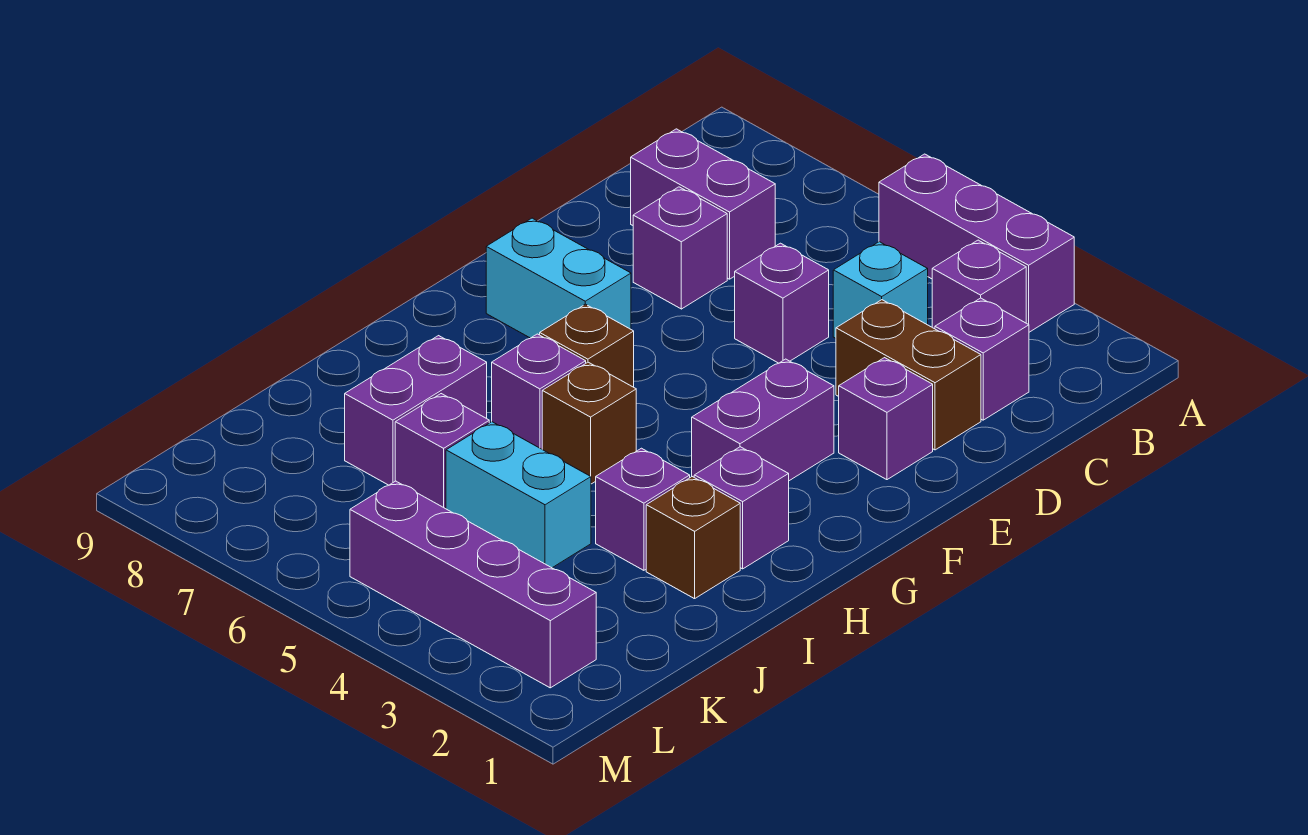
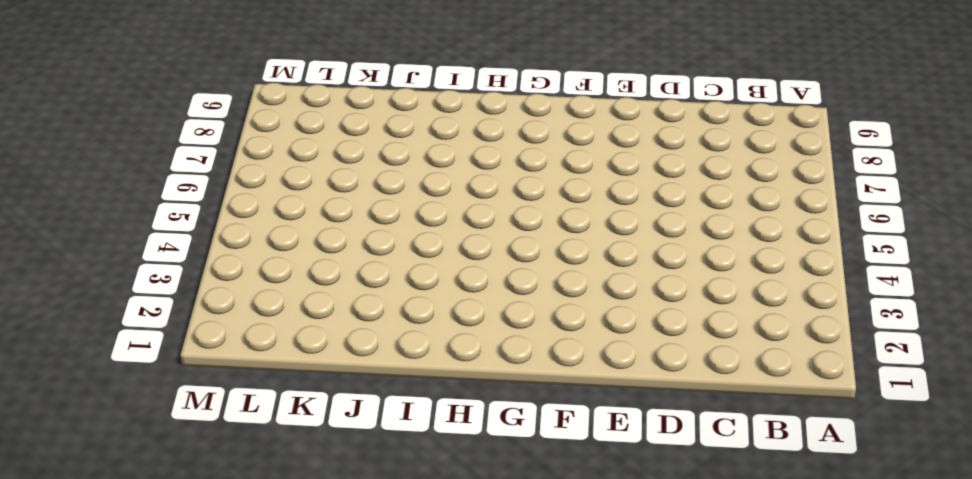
none -> purple brick A3:A5 level 1
none -> purple brick B3 level 1
none -> purple brick C2 level 1

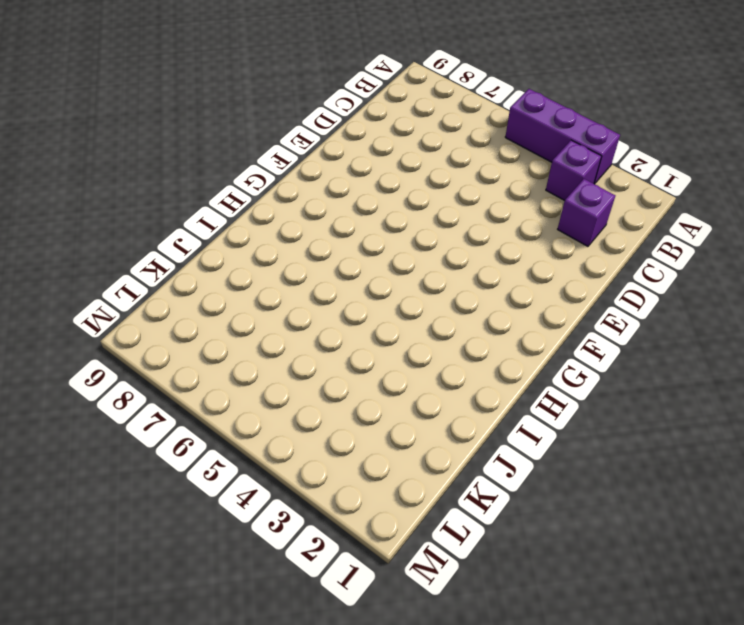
none -> cyan brick C4 level 1
none -> purple brick C7:C8 level 1
none -> brown brick D2:D3 level 1

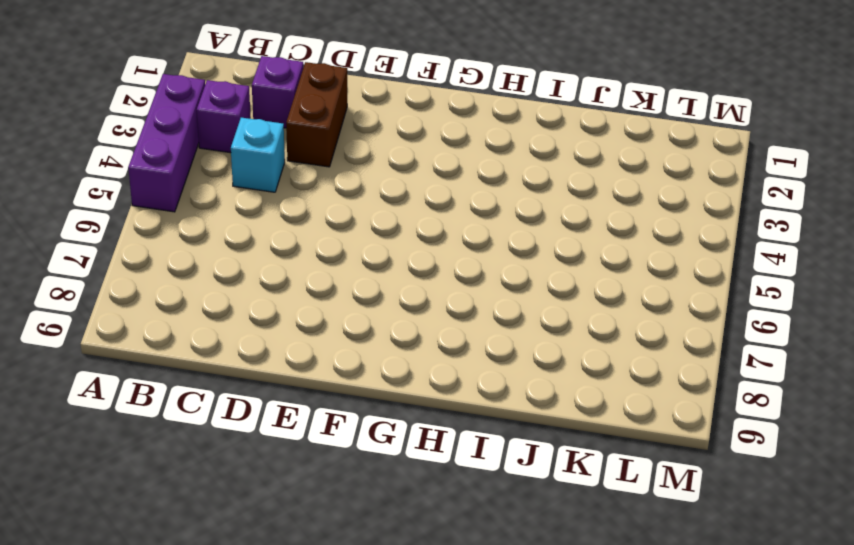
none -> purple brick C7:C8 level 1
none -> purple brick D5 level 1
none -> purple brick D7 level 1

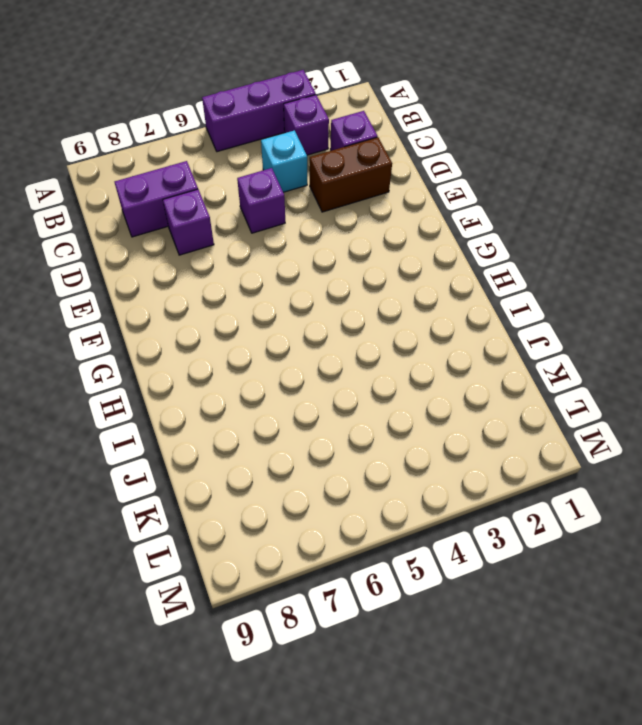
none -> purple brick E2 level 1
none -> purple brick F3:G3 level 1
none -> cyan brick F7:F8 level 1

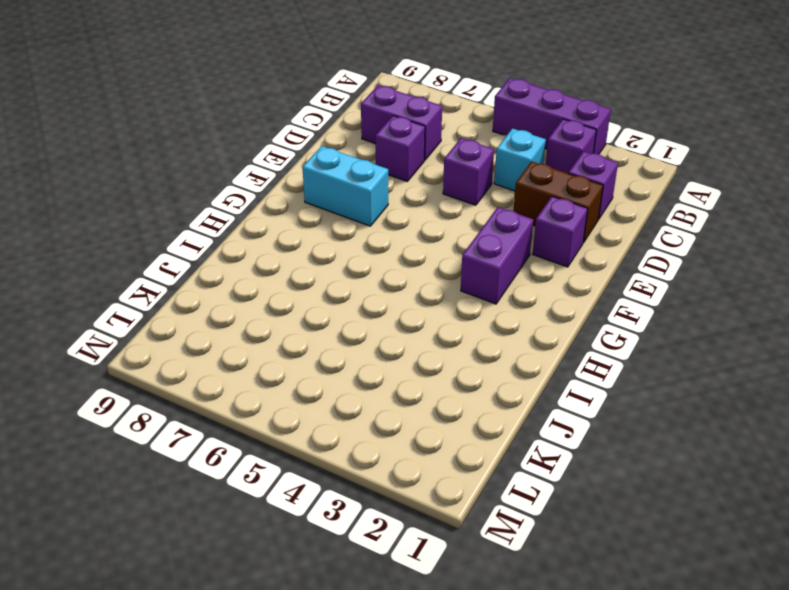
none -> brown brick G6 level 1
none -> purple brick H2 level 1
none -> brown brick H5 level 1

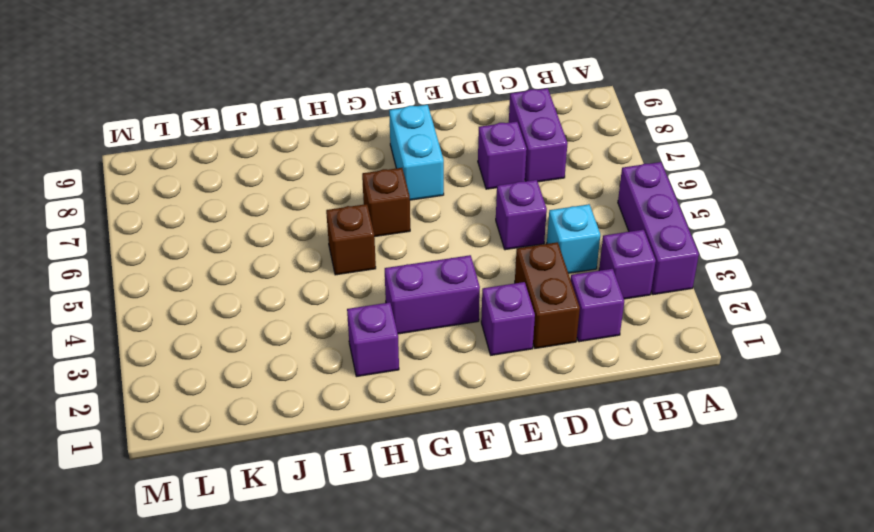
none -> purple brick H6 level 1
none -> brown brick I2 level 1
none -> purple brick I3 level 1

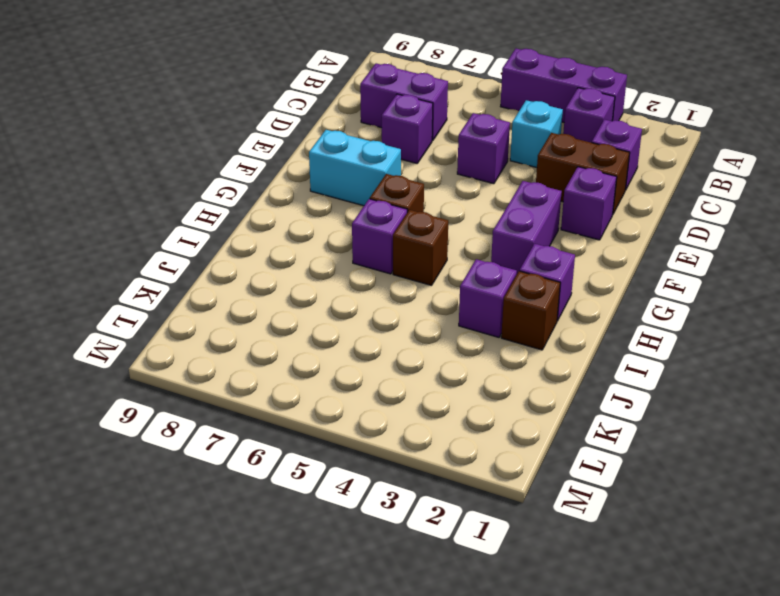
none -> purple brick I7:J7 level 1
none -> cyan brick J4:J5 level 1
none -> purple brick J6 level 1

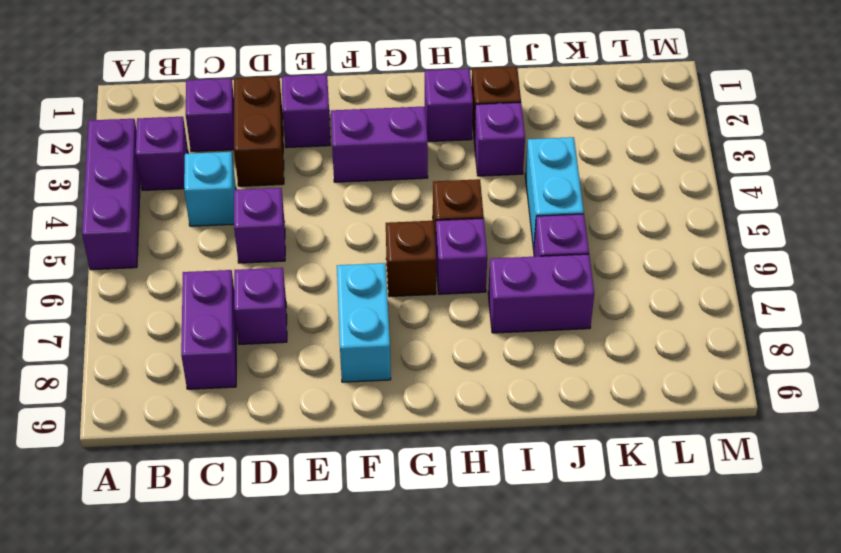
none -> purple brick L2:L5 level 1

